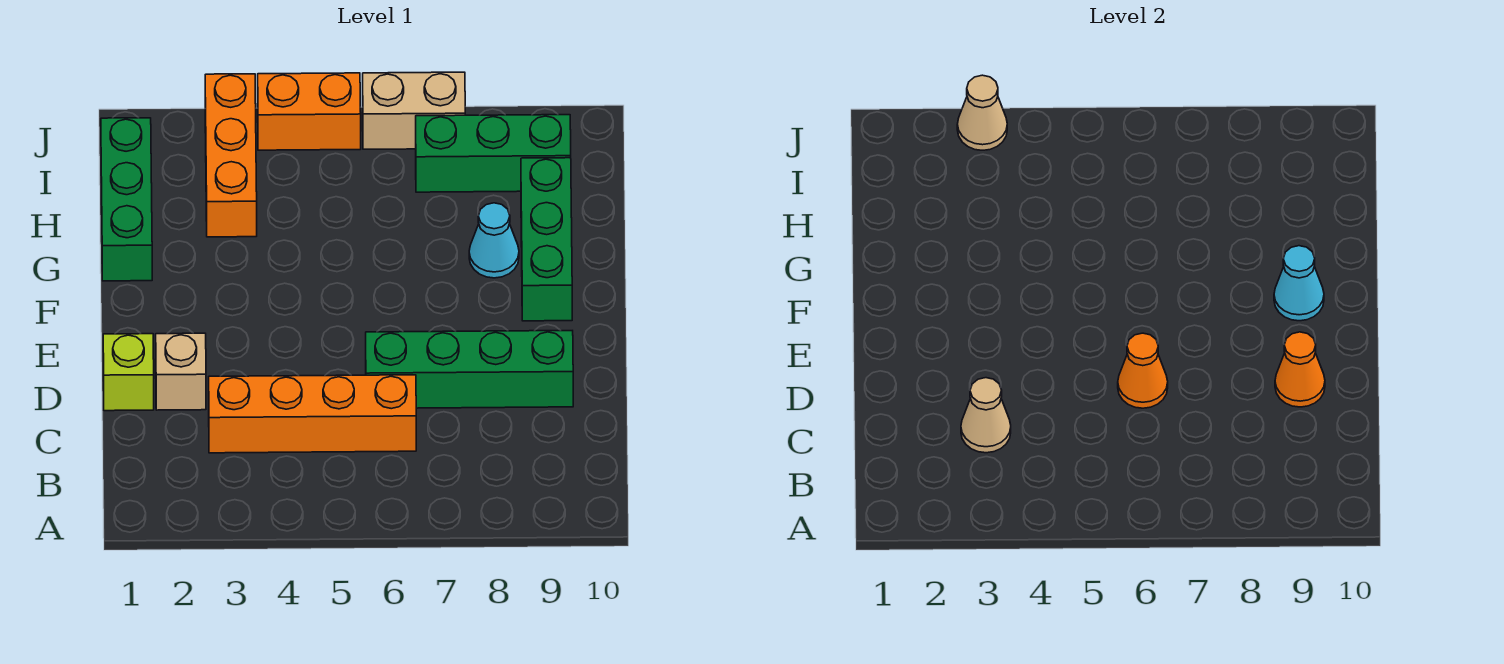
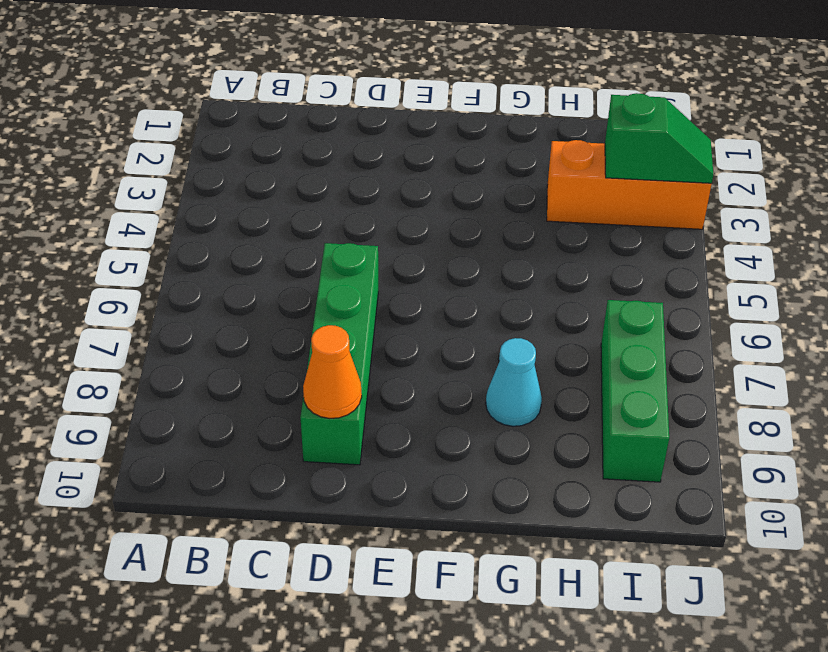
green slope I3:J3 level 2 top I -> tan cone J3 level 2
none -> orange brick C3:C6 level 1
none -> lime brick D1 level 1
none -> tan brick D2 level 1

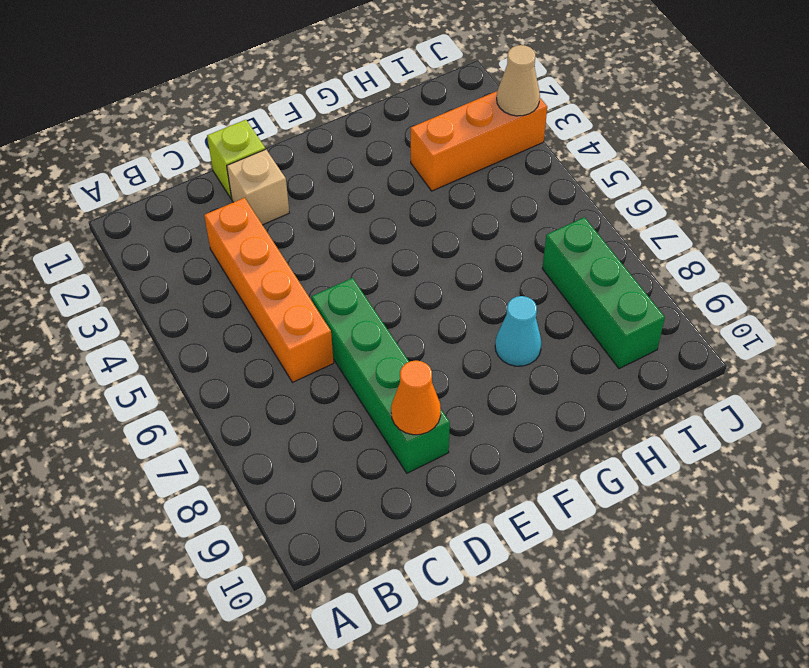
none -> green brick F9:H9 level 1
none -> green brick G1:I1 level 1
none -> orange brick J4:J5 level 1

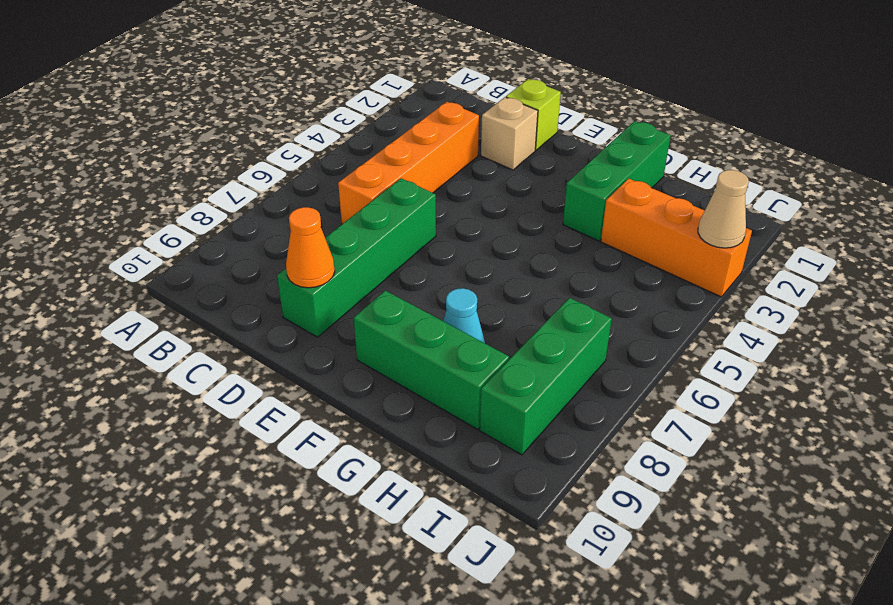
green brick G1:G3 level 1 -> green brick G1:I1 level 1
none -> orange brick J4:J5 level 1
none -> tan brick J6:J7 level 1
none -> tan cone C3 level 2

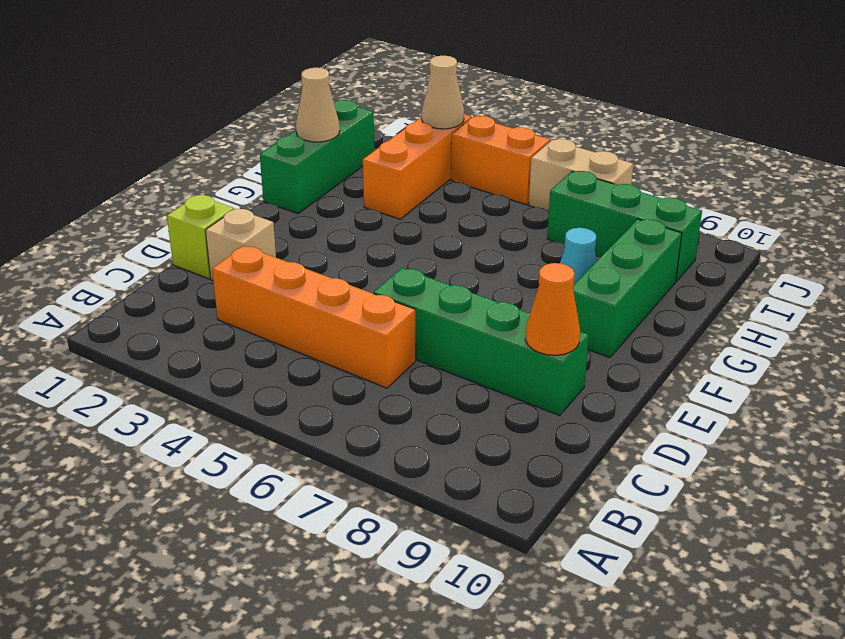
tan cone H1 level 2 -> tan cone C3 level 2
none -> orange cone D6 level 2
none -> cyan cone F9 level 2

